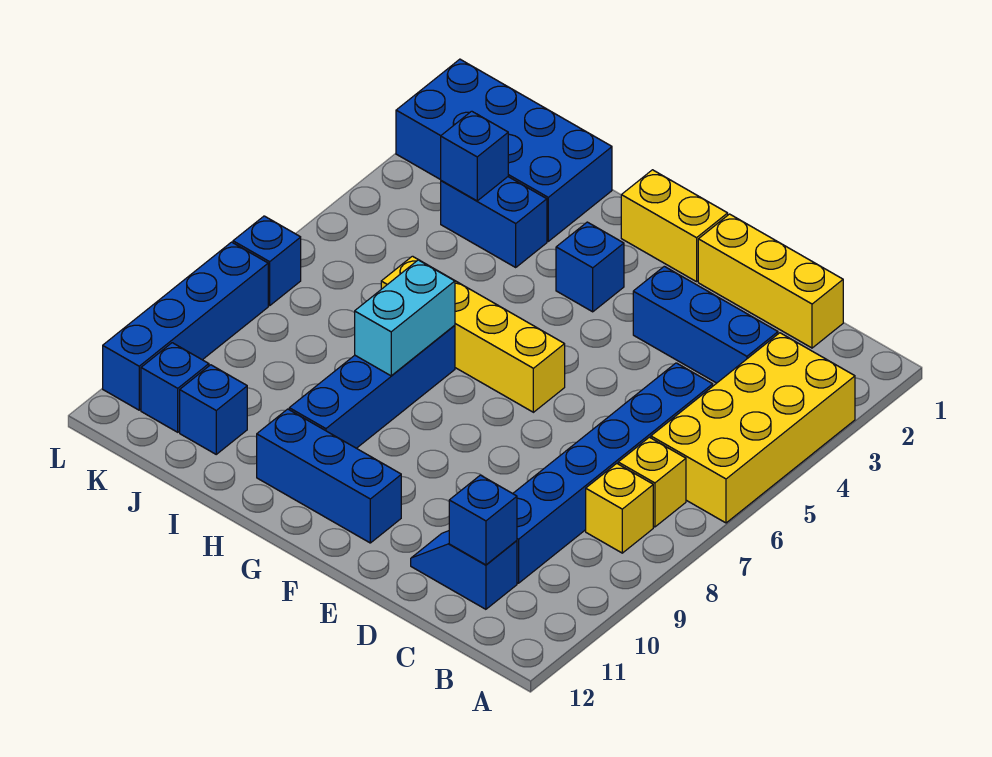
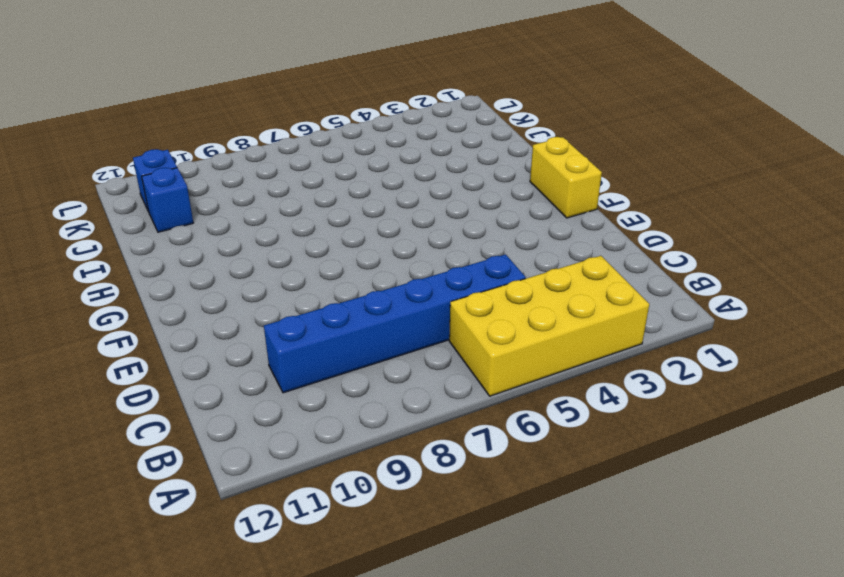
none -> yellow brick B7 level 1
none -> yellow brick B8 level 1
none -> yellow brick C1:E1 level 1

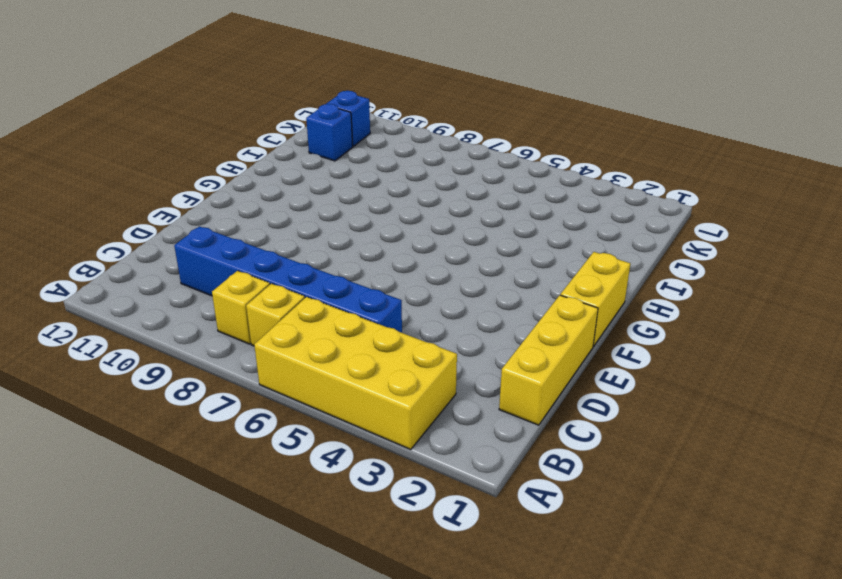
none -> blue brick C3:E3 level 1
none -> blue slope C11:D11 level 1 top C
none -> yellow brick F6:I6 level 1

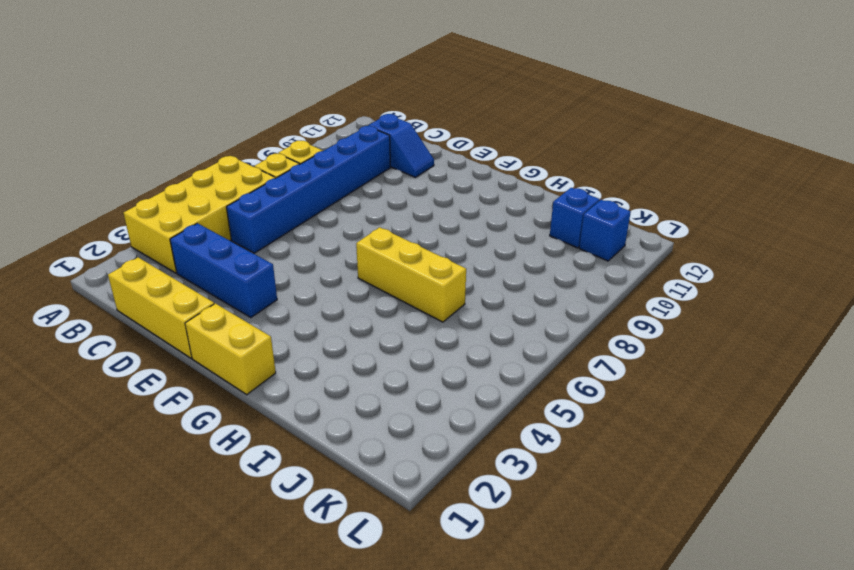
yellow brick G6:I6 level 1 -> yellow brick F6:I6 level 1
none -> blue brick F11:H11 level 1
none -> blue brick G3 level 1
none -> blue brick H7:H10 level 1

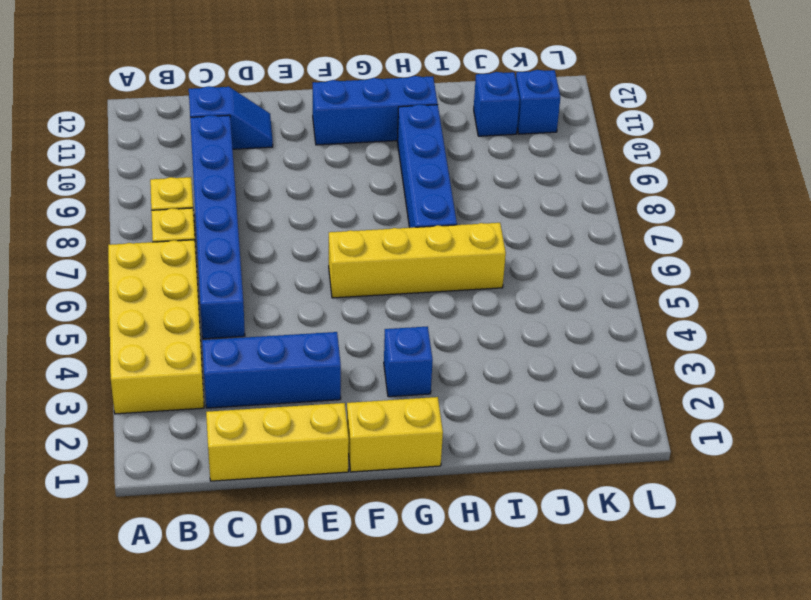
none -> blue brick I1:L2 level 1
none -> blue brick I3:J3 level 1
none -> blue brick L7 level 1

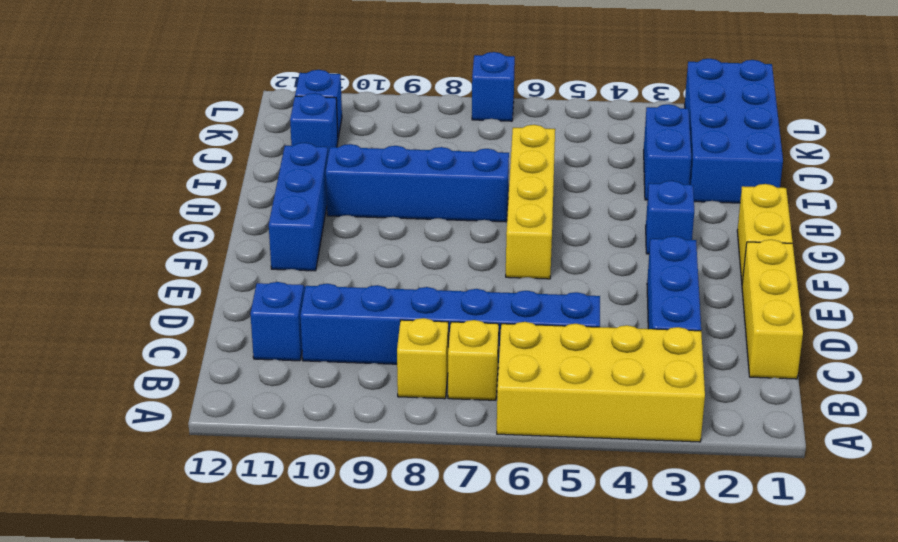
none -> blue brick L8:L11 level 1
none -> blue brick C11 level 2
none -> cyan brick H7:H8 level 2

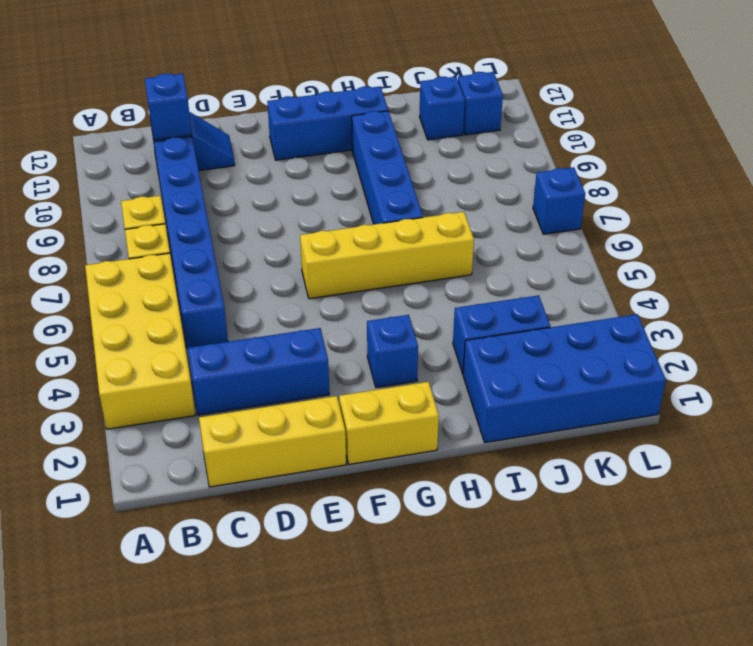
none -> blue brick L8:L11 level 1
none -> cyan brick H7:H8 level 2
none -> blue brick J3 level 2

